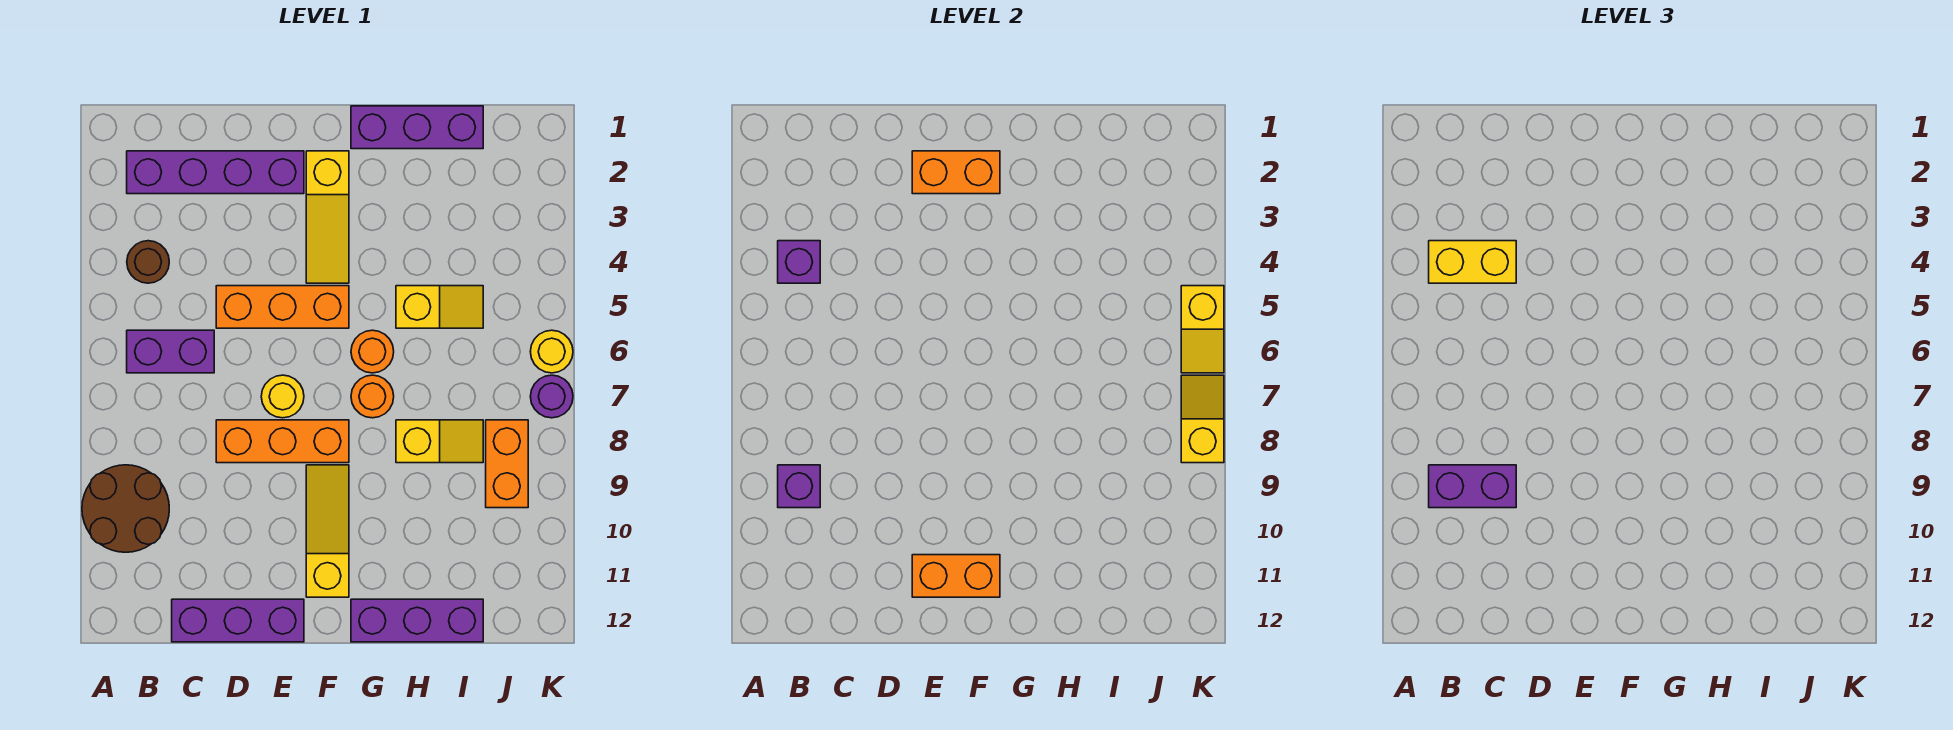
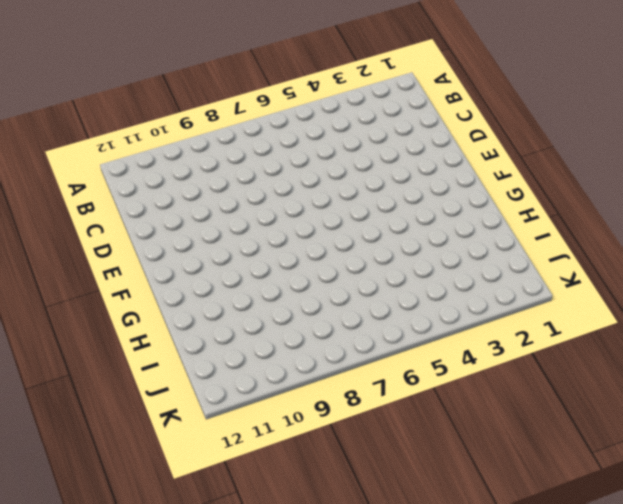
none -> brown round brick A9:B10 level 1
none -> purple brick B2:E2 level 1
none -> brown round brick B4 level 1

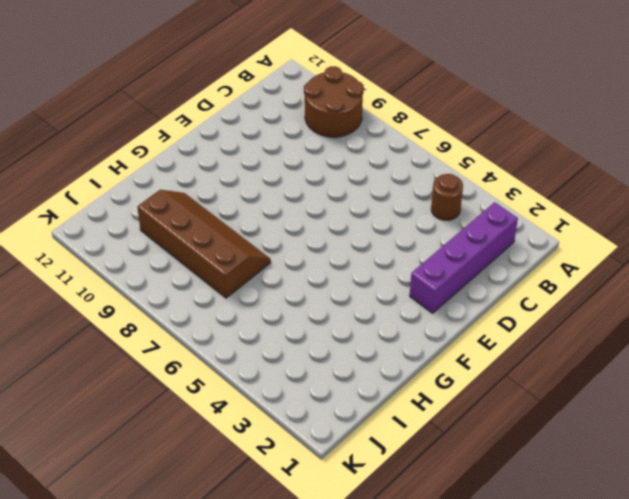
brown slope H7:I10 level 1 top I -> yellow slope H8:I8 level 1 top H
none -> purple brick B6:C6 level 1
none -> purple brick C12:E12 level 1
none -> orange brick D5:F5 level 1

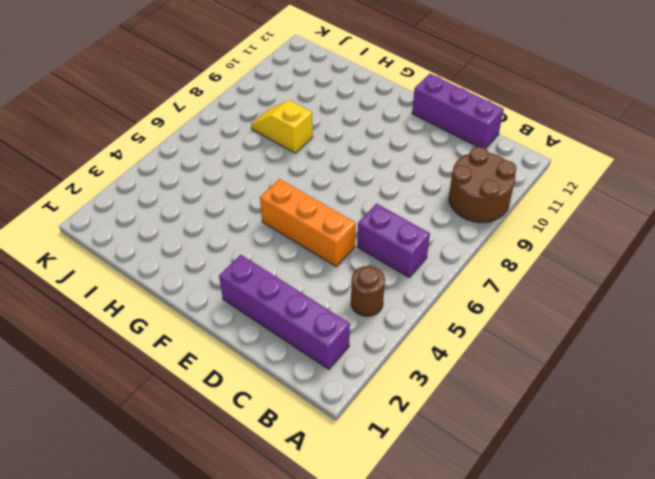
none -> orange brick D8:F8 level 1
none -> yellow round brick E7 level 1
none -> yellow slope F2:F4 level 1 top 2

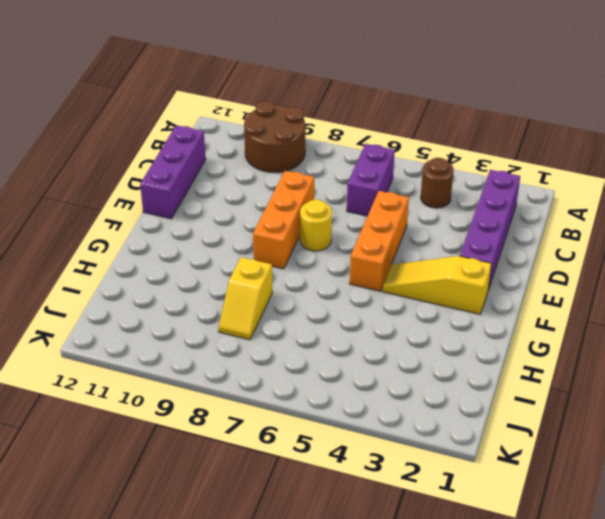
none -> yellow slope F9:F11 level 1 top 11
none -> purple brick G1:I1 level 1
none -> orange round brick G6 level 1

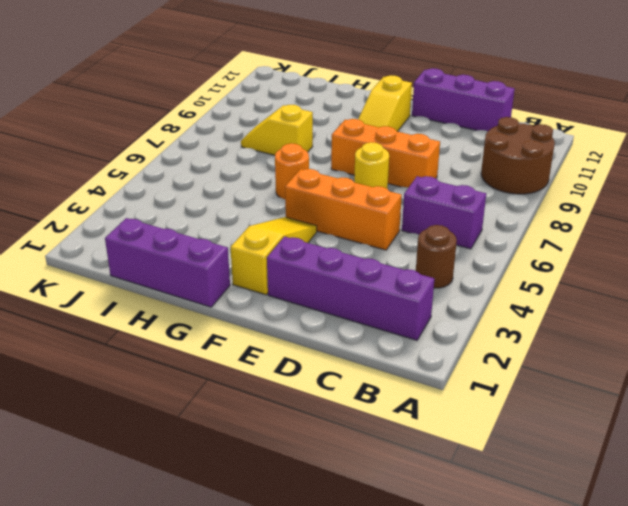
none -> orange round brick G7 level 1
none -> purple brick G12:I12 level 1
none -> yellow slope H5:I5 level 1 top H

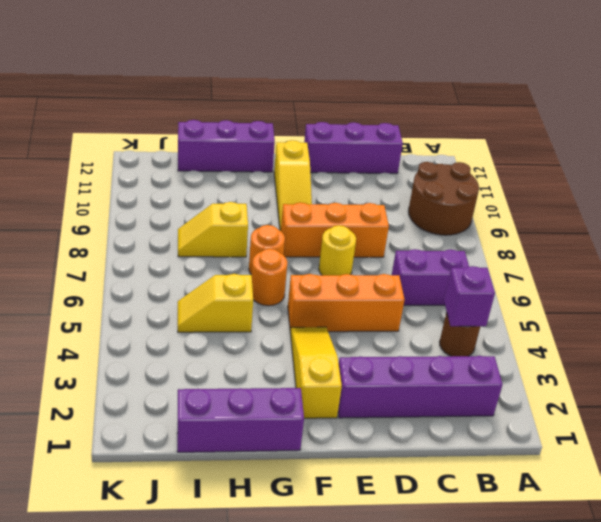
none -> orange brick J8:J9 level 1
none -> yellow round brick K6 level 1
none -> purple round brick K7 level 1

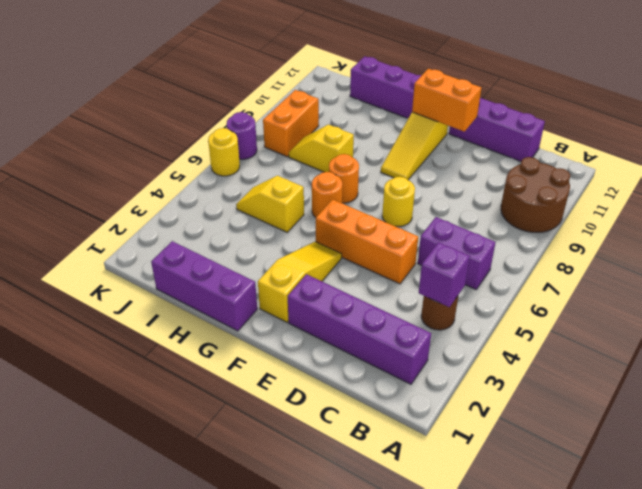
none -> orange brick D8:F8 level 1
none -> purple brick B9 level 2
none -> orange brick E2:F2 level 2

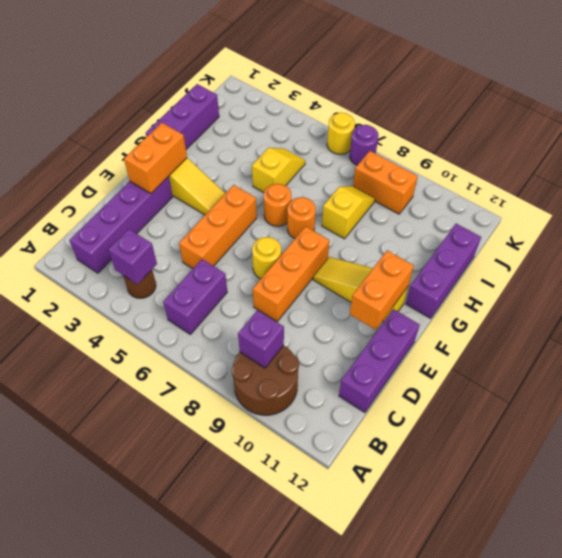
none -> yellow slope K5:K6 level 2 top 5
none -> yellow slope K7:K8 level 2 top 8
none -> yellow brick B4:C4 level 3

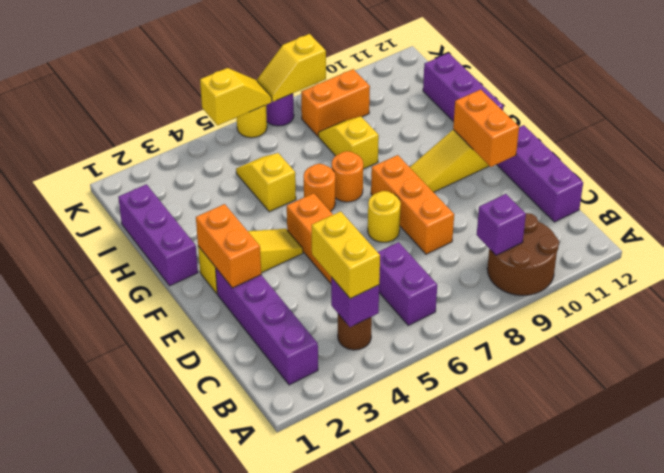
none -> purple brick B9:C9 level 3

